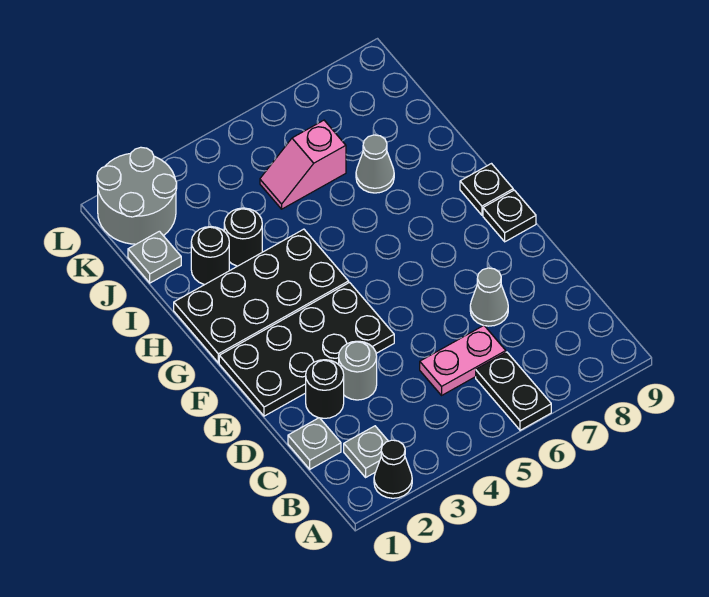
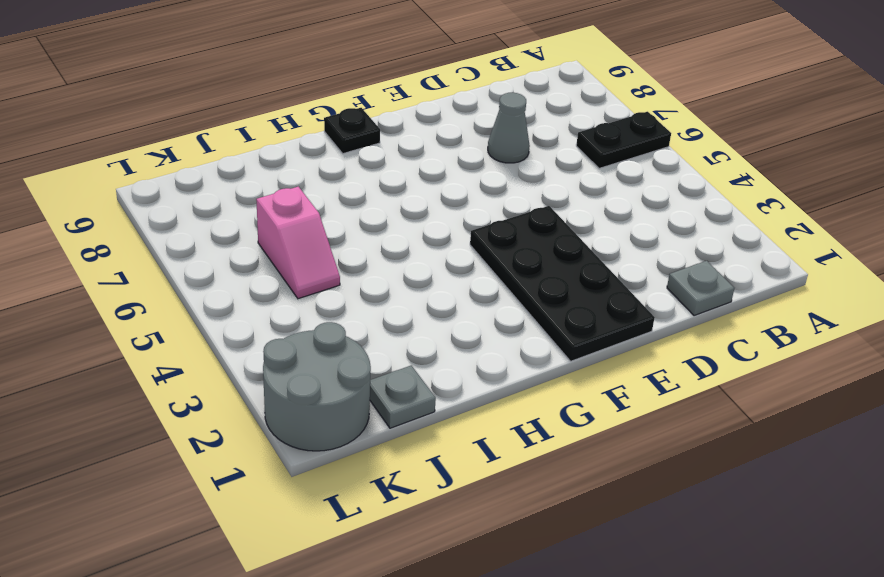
none -> black cone A2 level 1
none -> grey plate B2 level 1
none -> pink plate C5:C6 level 1

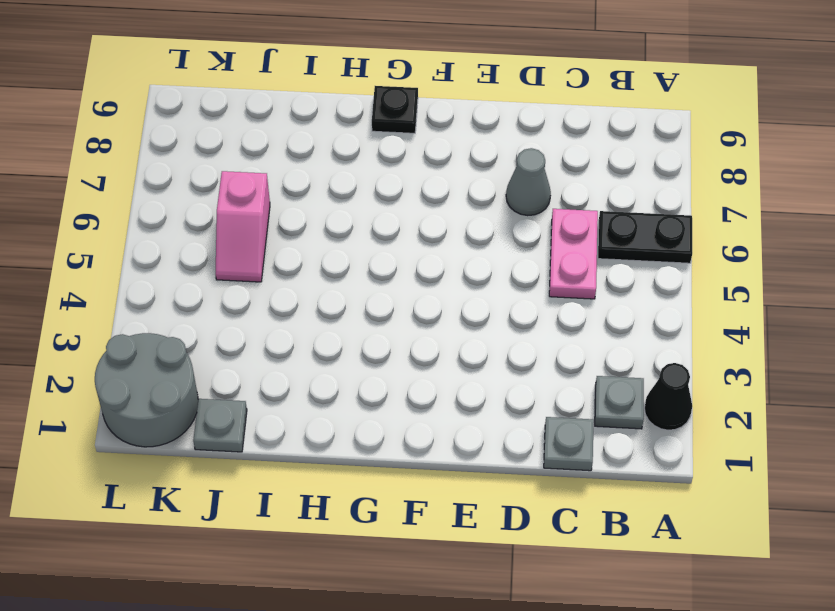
none -> black round brick D2 level 1
none -> grey round brick D3 level 1
none -> black plate E1:F4 level 1

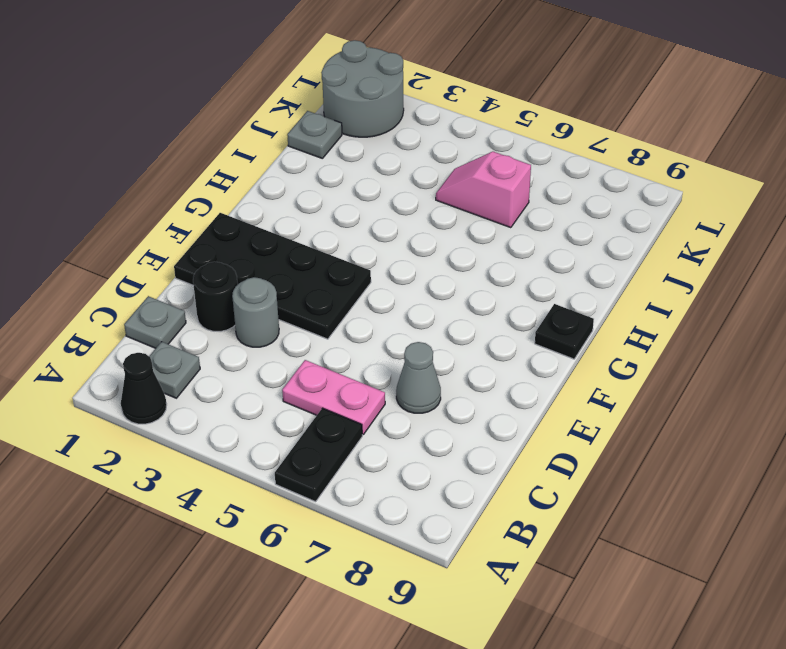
none -> black plate F9 level 1
none -> black plate G1:H4 level 1
none -> black round brick I2 level 1

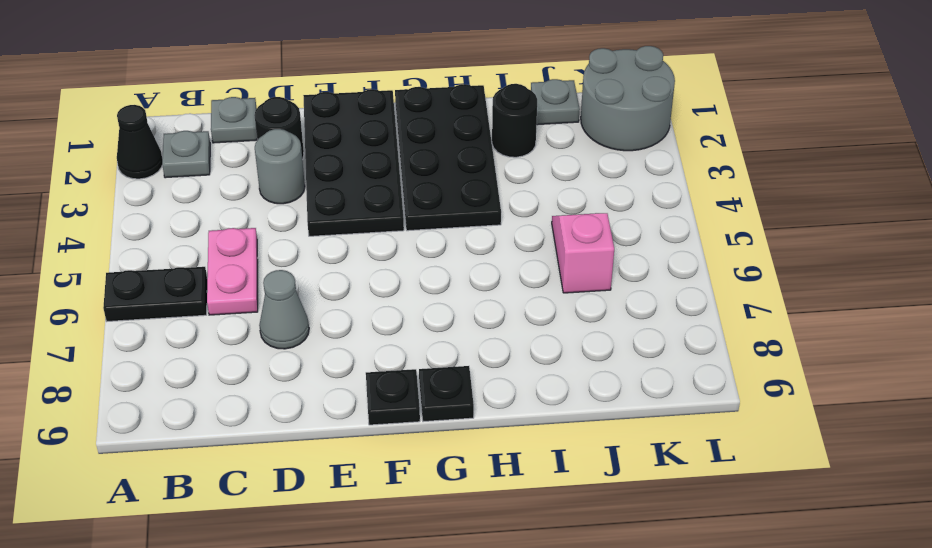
none -> black round brick I3 level 1
none -> grey cone I7 level 1

